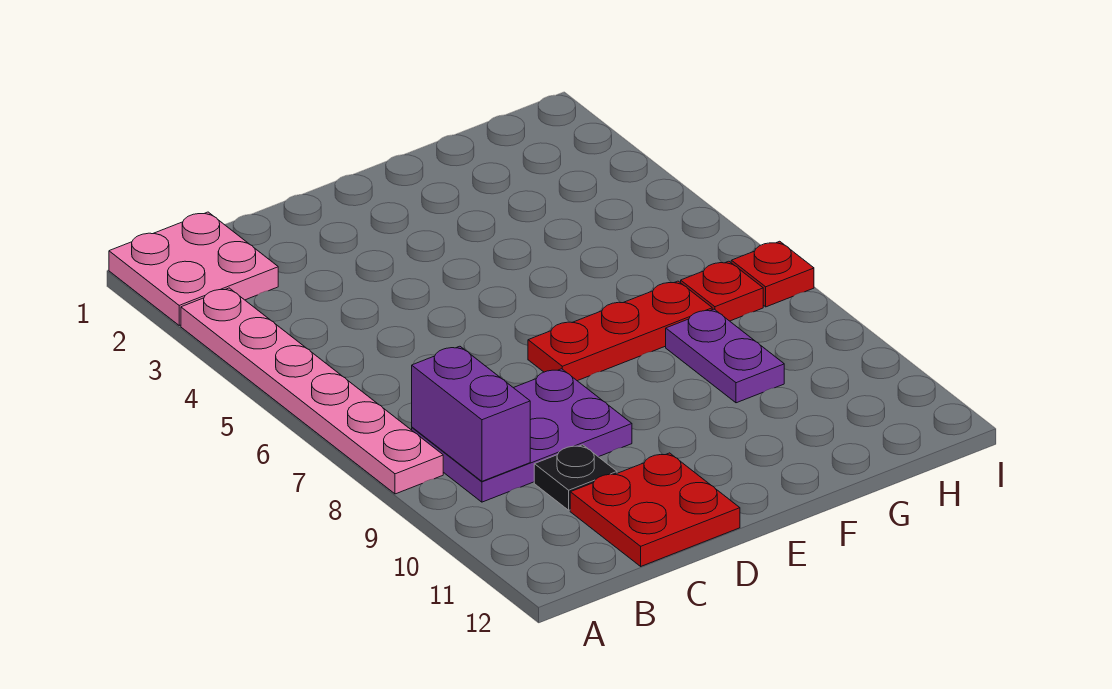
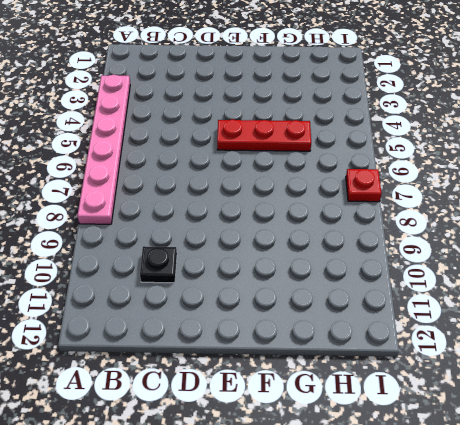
red plate E5:G5 level 1 -> red plate E7:G7 level 1
none -> pink plate A1:B2 level 1
none -> purple plate B8:D9 level 1

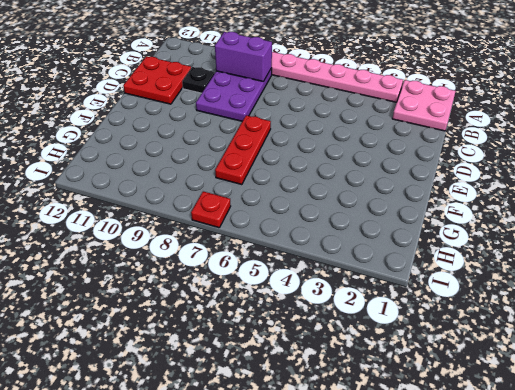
none -> purple plate G8:G9 level 1
none -> red plate H7 level 1

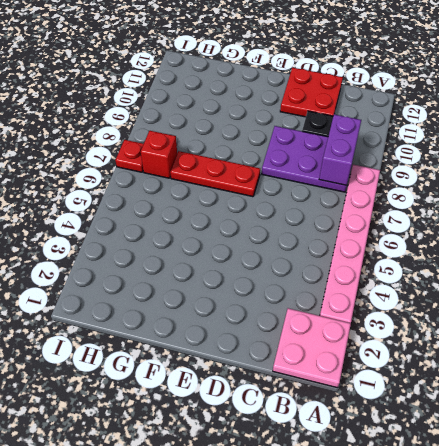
red brick H7 level 1 -> red plate H7 level 1
none -> purple plate G8:G9 level 1

